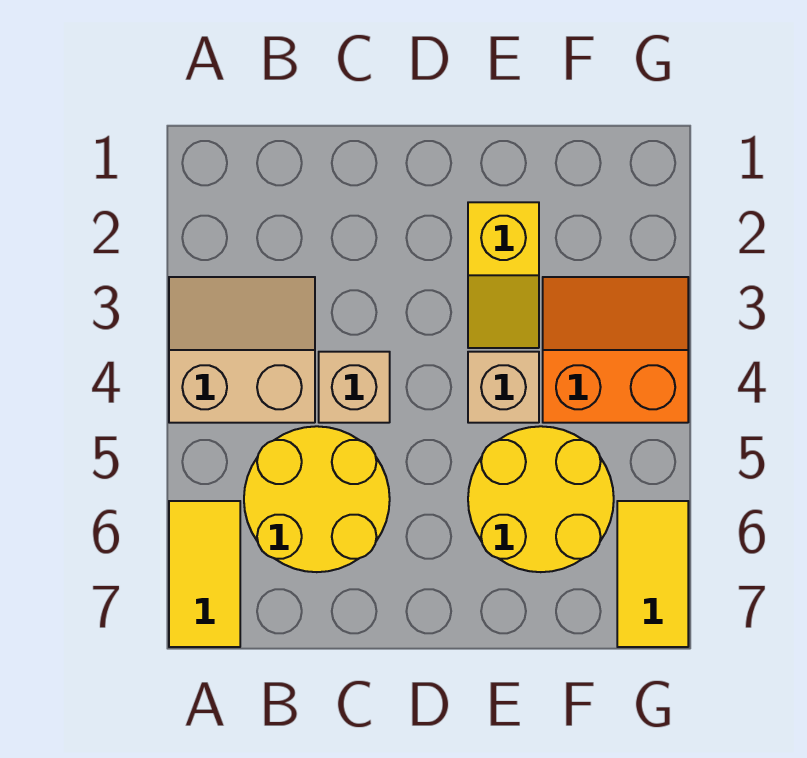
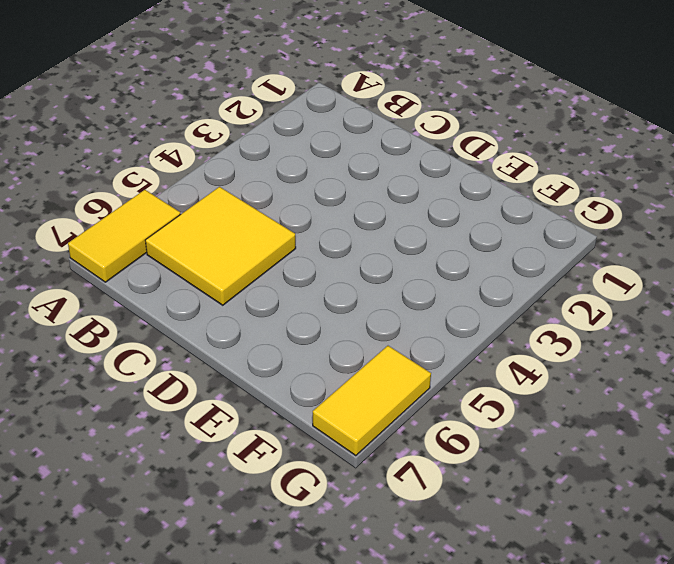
yellow tile B5:C6 level 1 -> yellow round brick B5:C6 level 1
none -> tan slope A3:B4 level 1 top 4
none -> tan brick C4 level 1

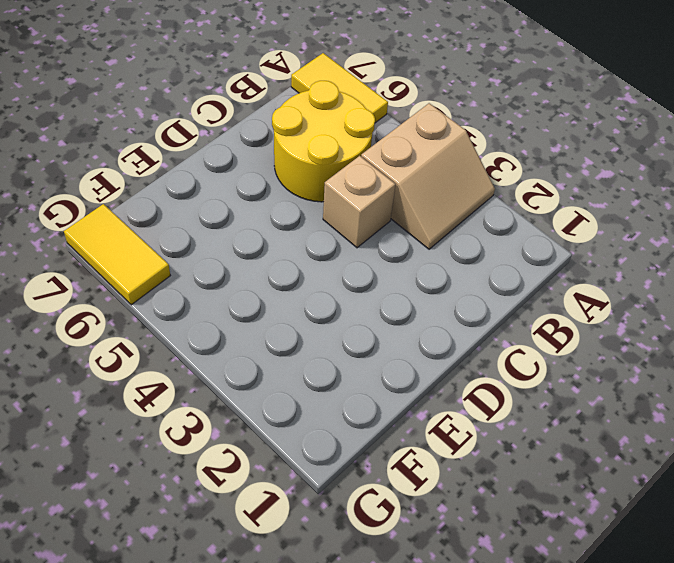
none -> yellow slope E2:E3 level 1 top 2
none -> tan brick E4 level 1

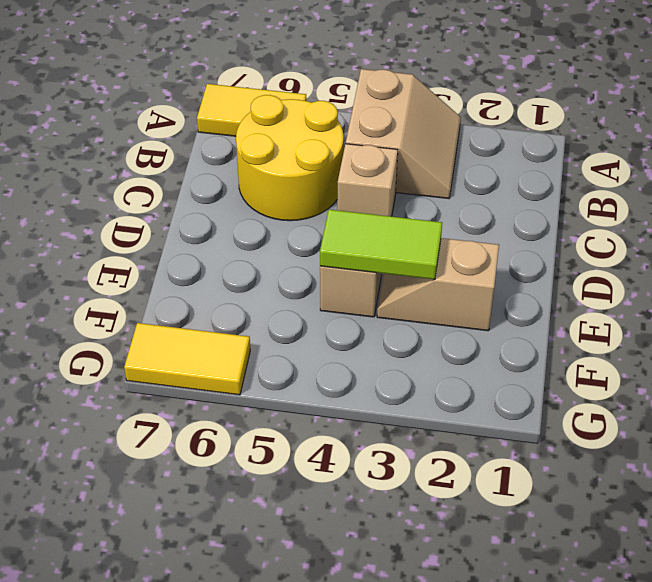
tan slope E2:E3 level 1 top 2 -> yellow slope E2:E3 level 1 top 2
lime tile E3:E4 level 2 -> none
none -> yellow round brick E5:F6 level 1
none -> orange slope F3:G4 level 1 top 4

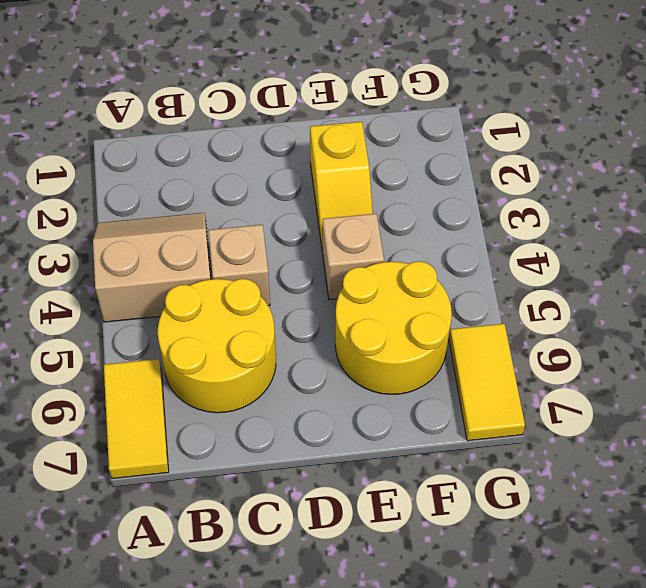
none -> orange slope F3:G4 level 1 top 4

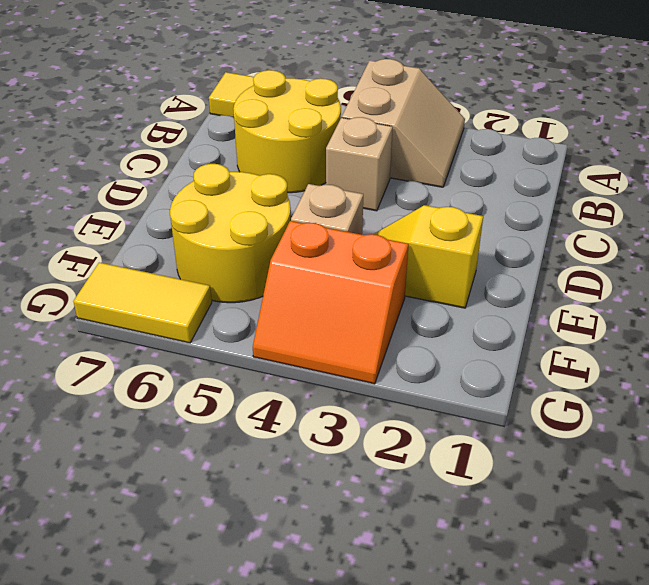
orange slope F3:G4 level 1 top F -> orange slope F3:G4 level 1 top 4

